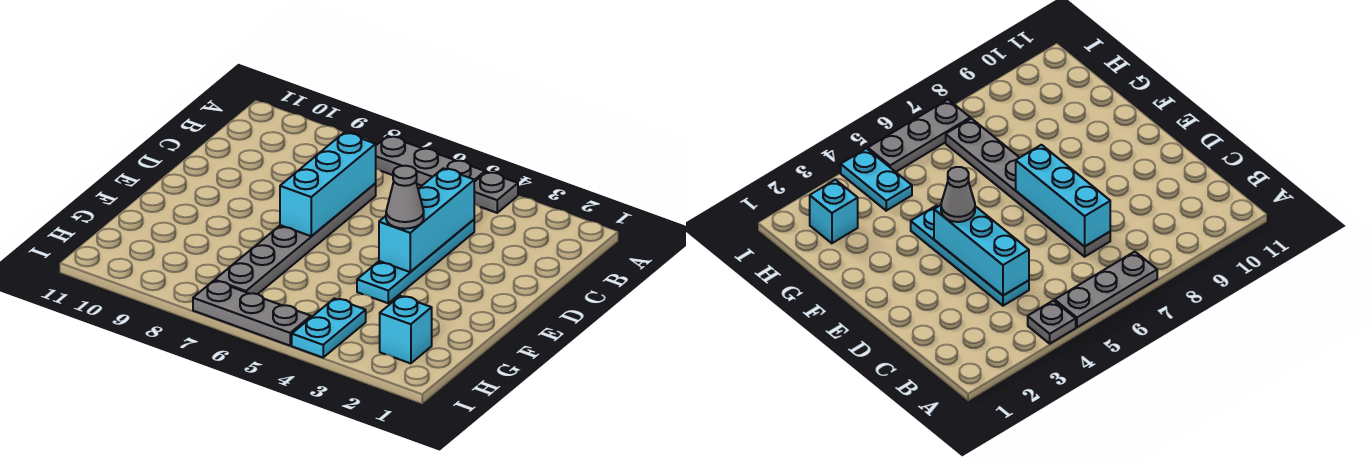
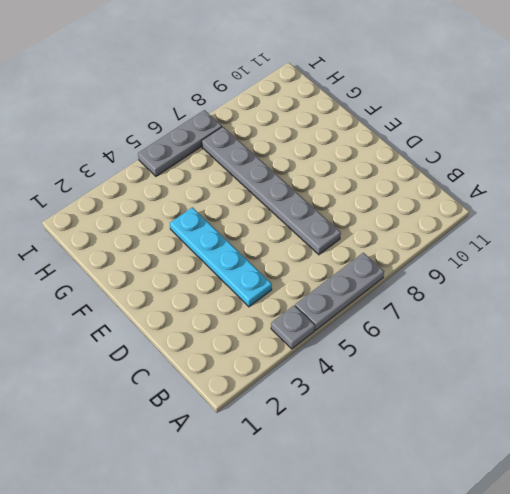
none -> cyan brick H2 level 1
none -> cyan plate H4:I4 level 1

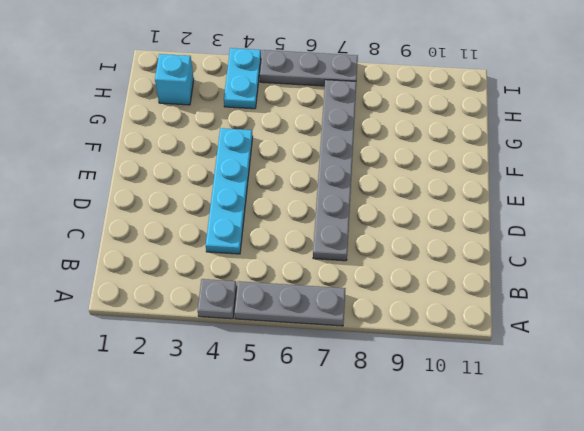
none -> cyan brick C4:E4 level 2
none -> cyan brick C7:E7 level 2

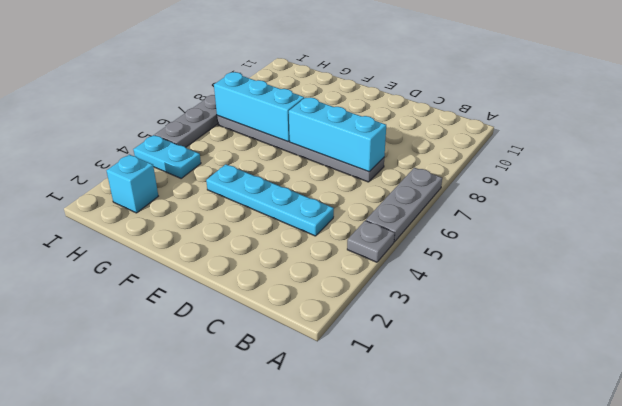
cyan brick F7:H7 level 2 -> cyan brick C4:E4 level 2
none -> grey cone E4 level 3

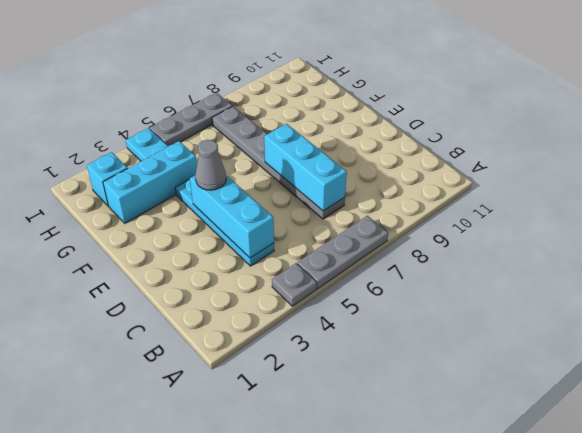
cyan brick G2:G4 level 1 -> none

